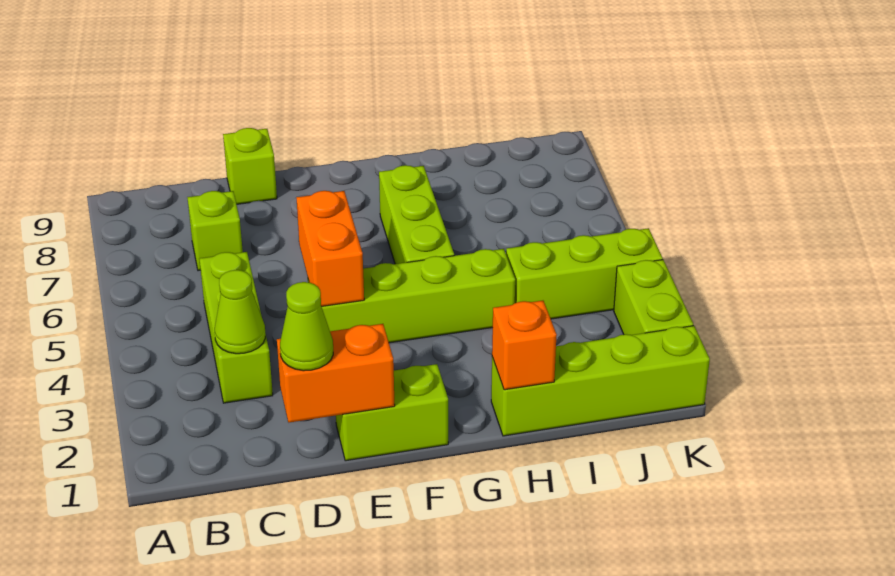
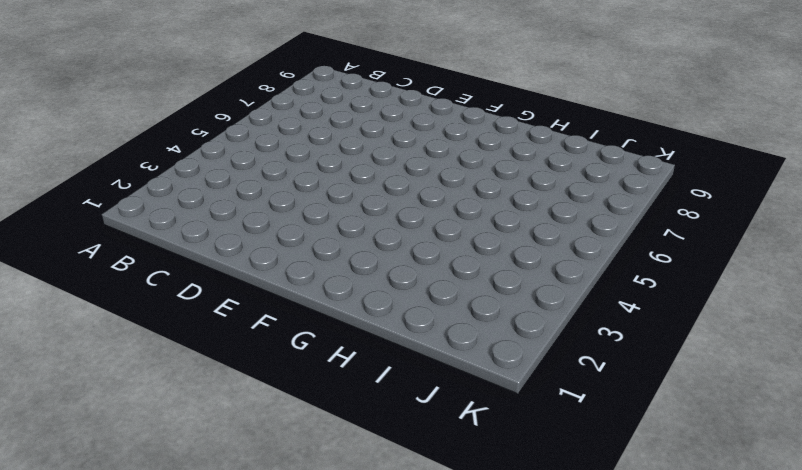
none -> lime brick C3:C5 level 1
none -> lime brick C7 level 1
none -> lime brick D9 level 1

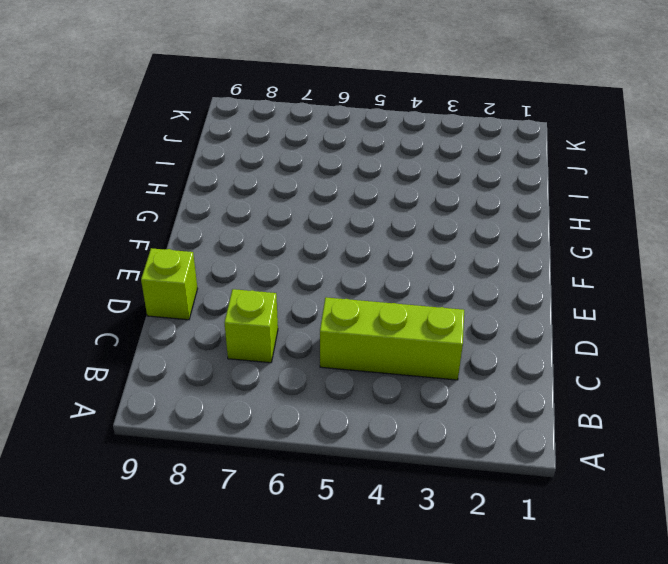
none -> lime brick E1:F1 level 1
none -> lime brick E4:H4 level 1
none -> lime brick G5:G7 level 1

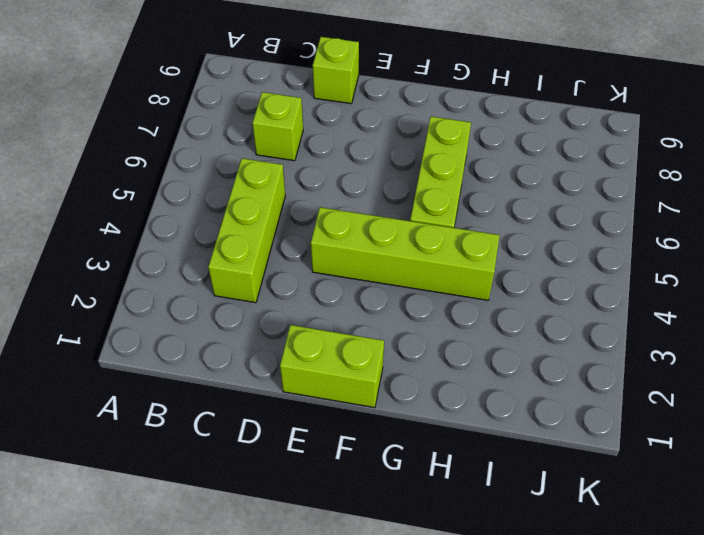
none -> lime brick H1:K1 level 1
none -> lime brick I4:K4 level 1
none -> lime brick K2:K3 level 1

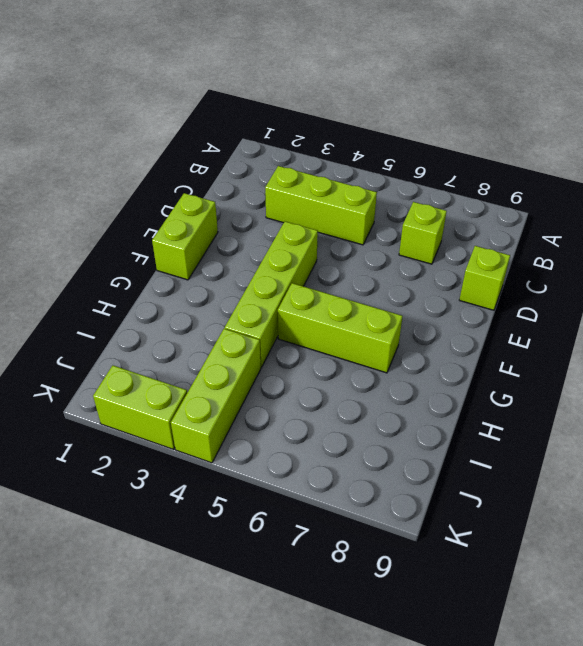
none -> lime brick H1:K1 level 1
none -> lime cone C3 level 2
none -> orange brick D1:E1 level 2

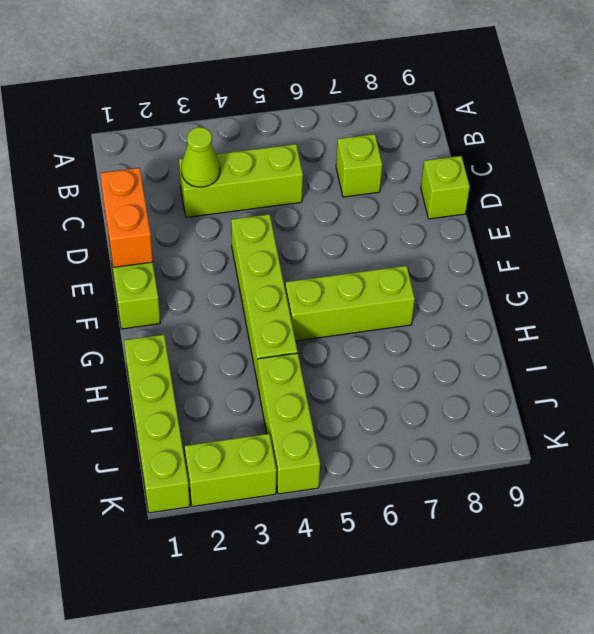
none -> orange brick E4:E5 level 2
none -> orange brick H1 level 2
none -> lime cone D1 level 3

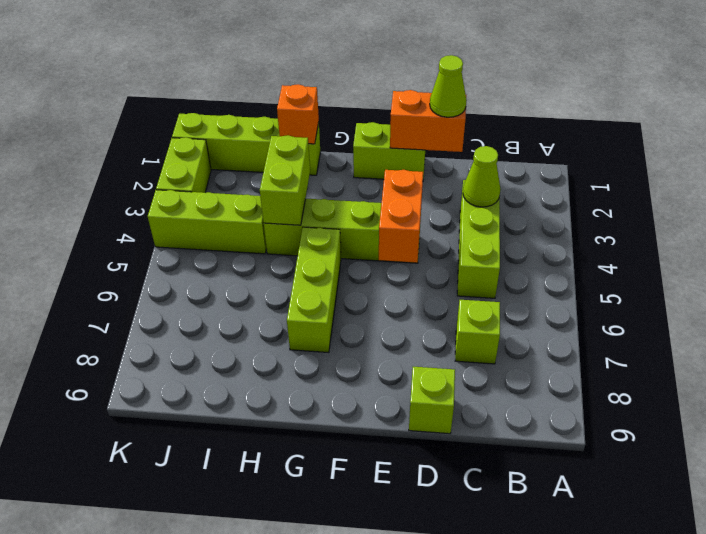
lime brick H3:H4 level 2 -> none

